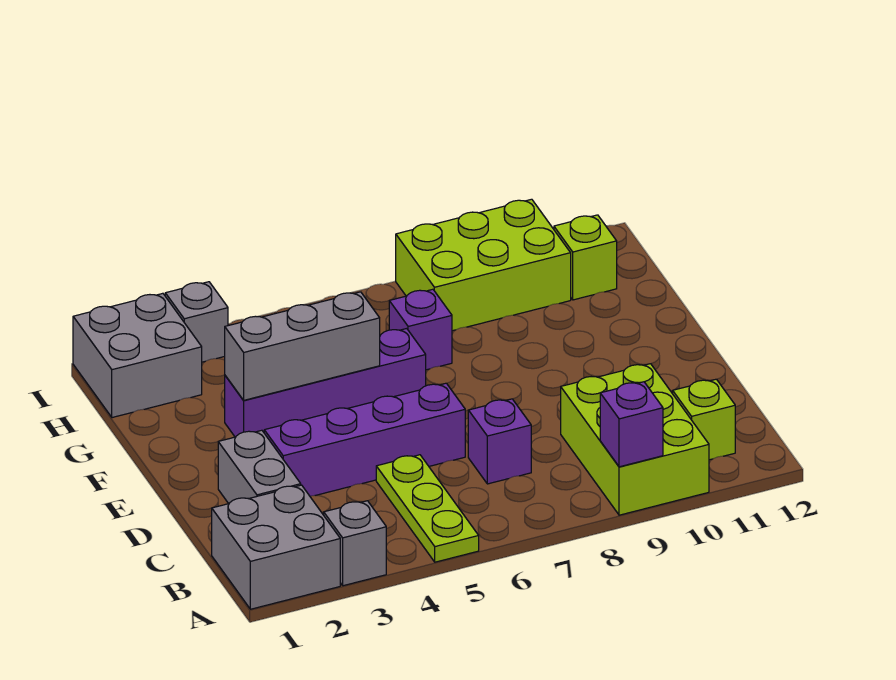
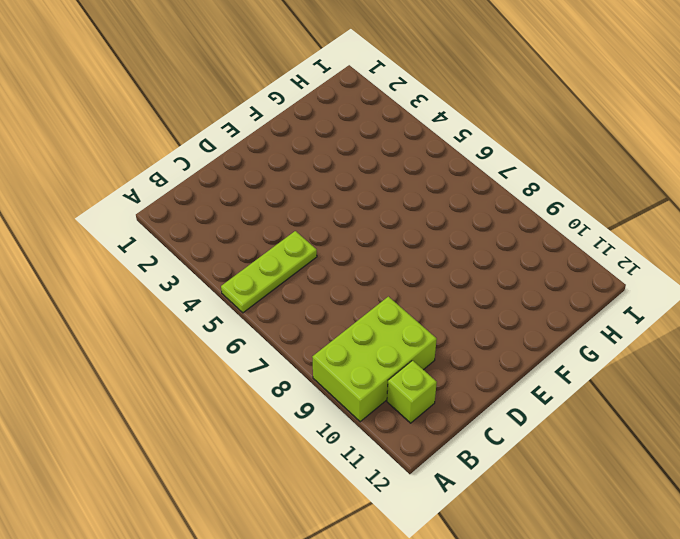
none -> grey brick A1:B2 level 1
none -> grey brick A3 level 1
none -> grey brick C2:D2 level 1

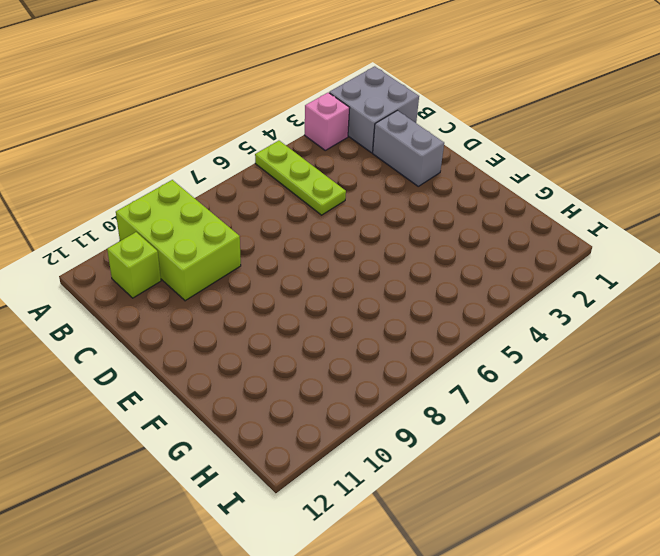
pink brick A3 level 1 -> grey brick A3 level 1
none -> purple brick C7 level 1
none -> purple brick D3:D6 level 1
none -> purple brick F3:F6 level 1

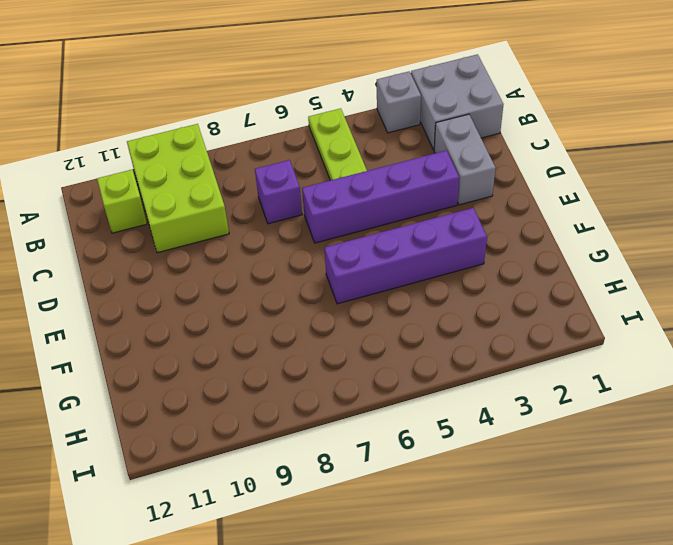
none -> purple brick G7 level 1
none -> grey brick H1:I2 level 1
none -> lime brick H8:I10 level 1

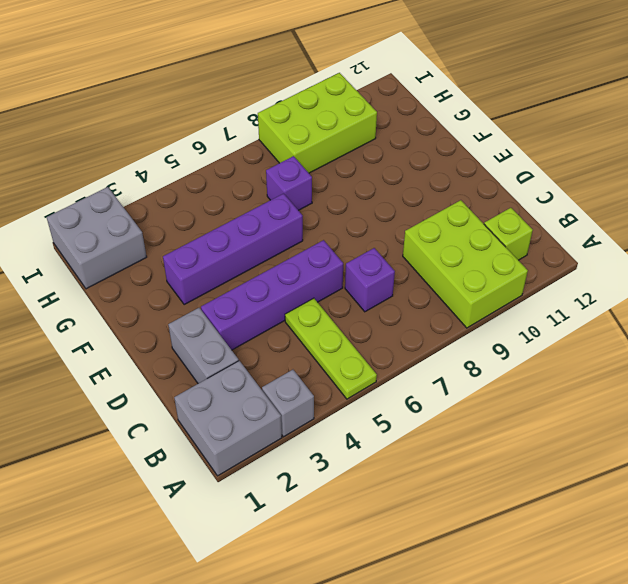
none -> lime brick H11 level 1
none -> grey brick I3 level 1
none -> purple brick A9 level 2

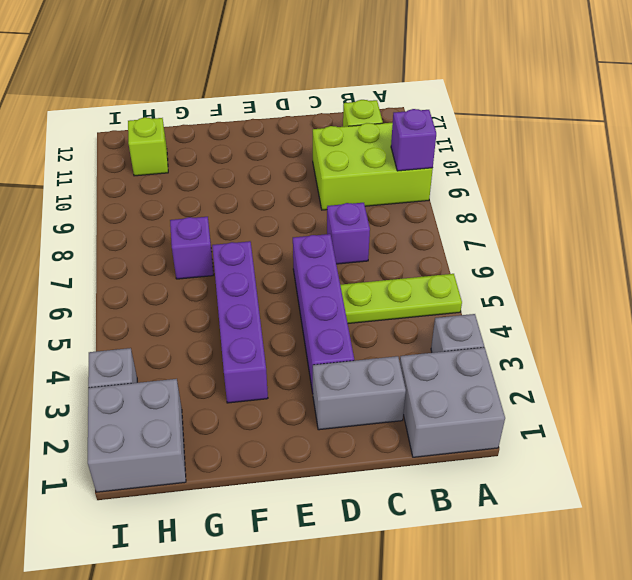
none -> lime brick H8:I10 level 1
none -> grey brick F3:F5 level 2

